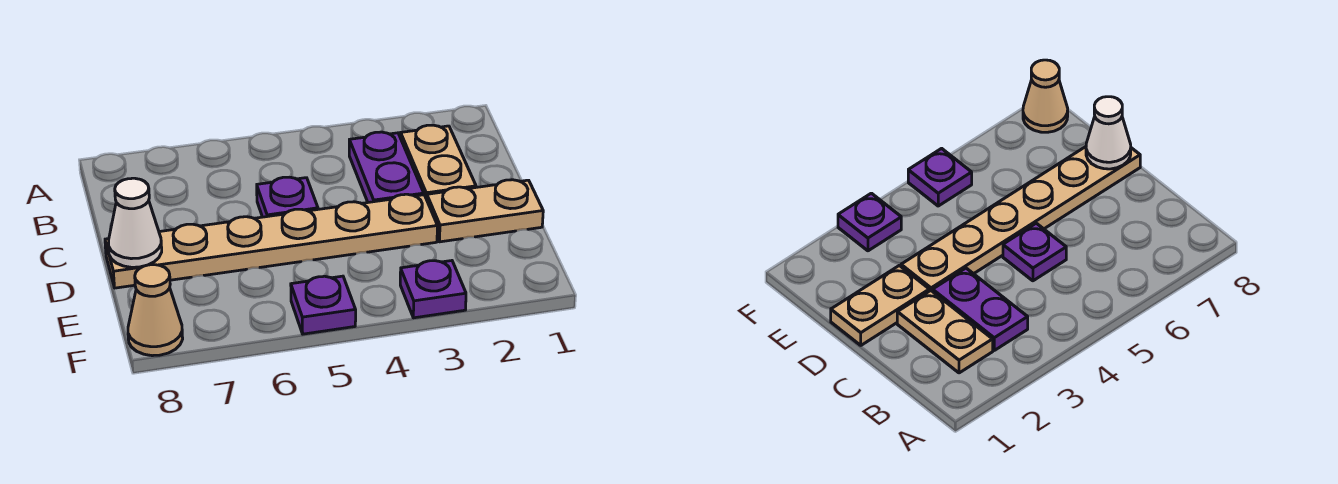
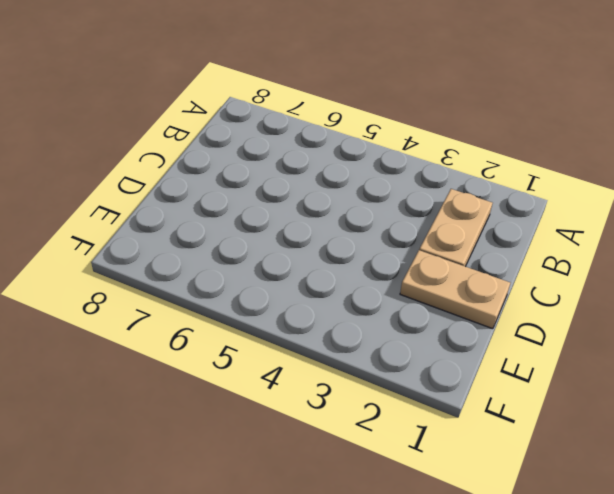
none -> purple plate B3:C3 level 1
none -> purple plate C5 level 1

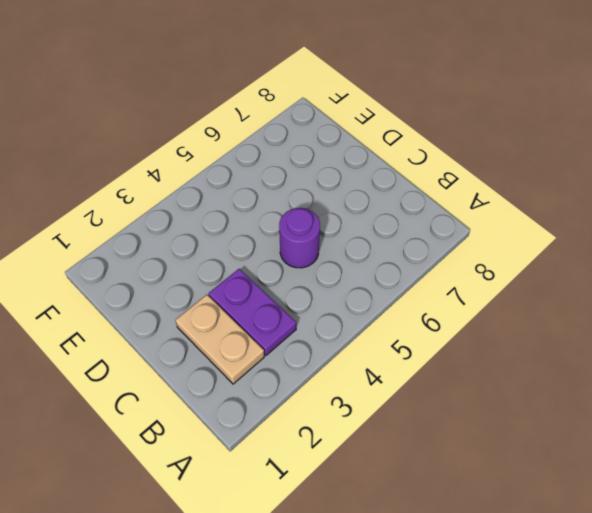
purple round brick C5 level 1 -> purple plate C5 level 1
none -> tan plate D1:D2 level 1
none -> tan plate D3:D8 level 1

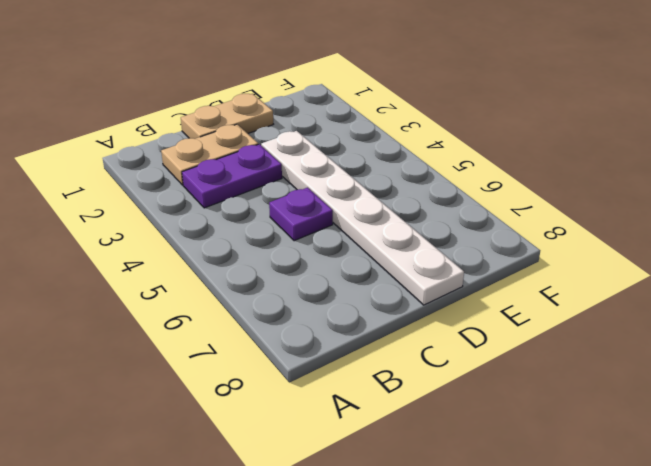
tan plate C1:D1 level 1 -> tan plate D1:D2 level 1
white plate D3:D8 level 1 -> tan plate D3:D8 level 1
none -> purple plate F3 level 1
none -> purple plate F5 level 1

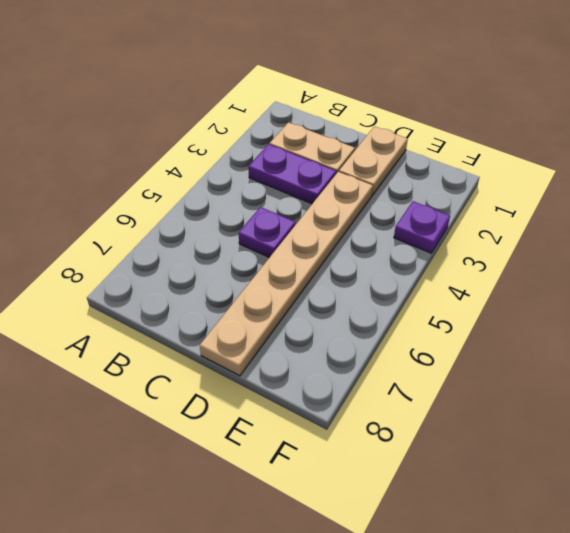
none -> purple plate F5 level 1
none -> tan cone F8 level 1

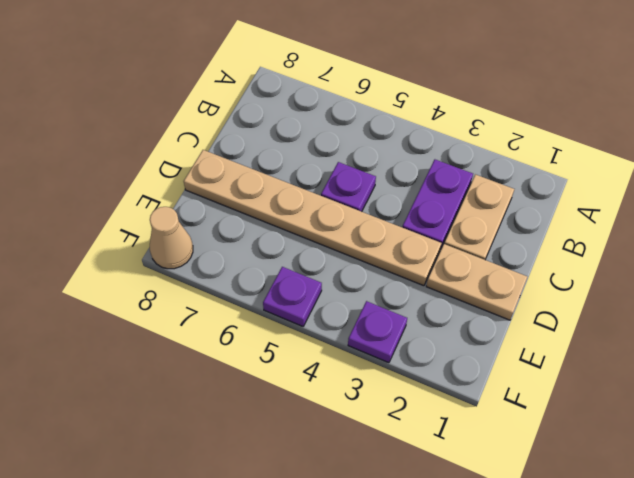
none -> white cone D8 level 2

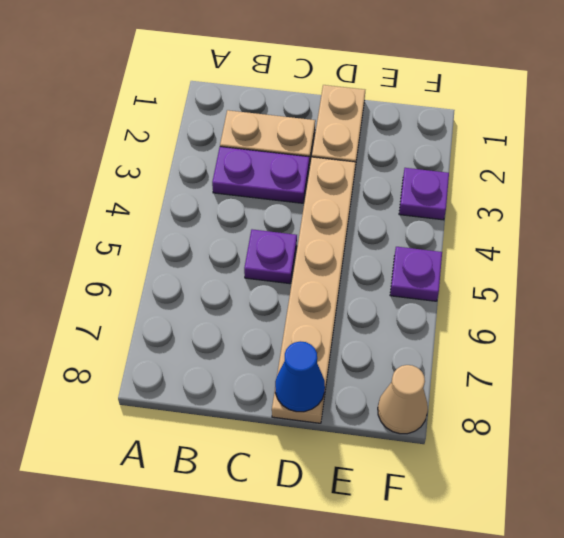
blue cone D8 level 2 -> white cone D8 level 2

